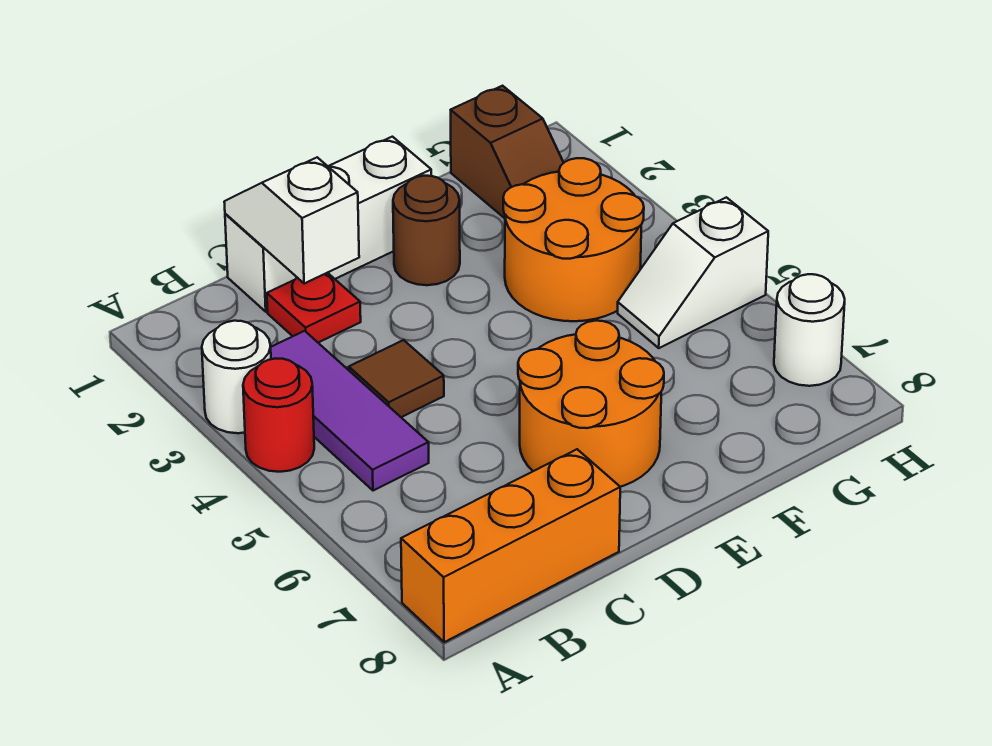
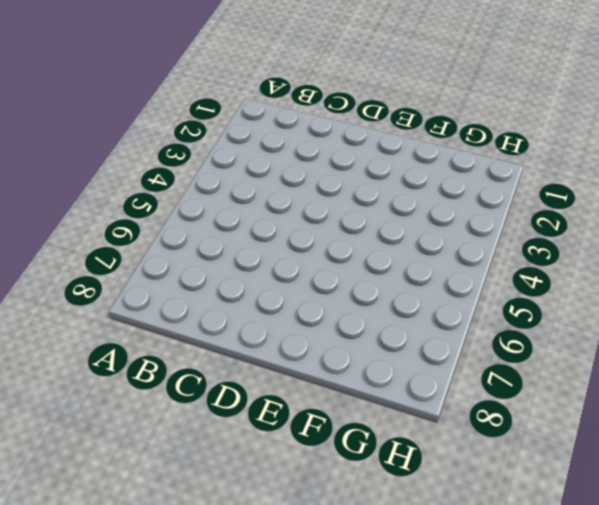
none -> white round brick A3 level 1
none -> red round brick A4 level 1
none -> orange brick A8:C8 level 1

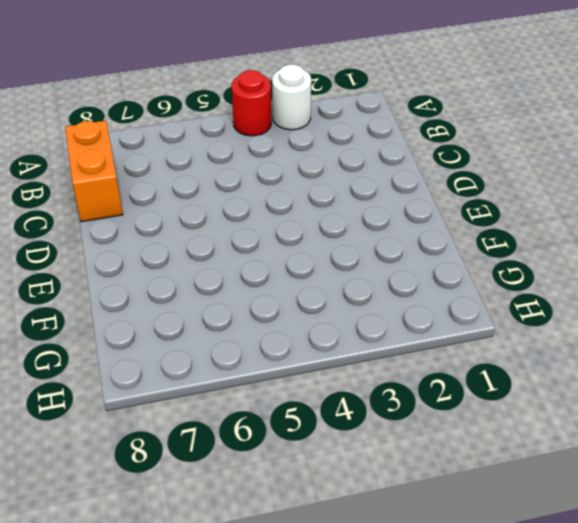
orange brick B8:C8 level 1 -> orange brick A8:C8 level 1
none -> purple tile B3:B5 level 1
none -> white brick C1:E1 level 1
none -> red plate C2 level 1

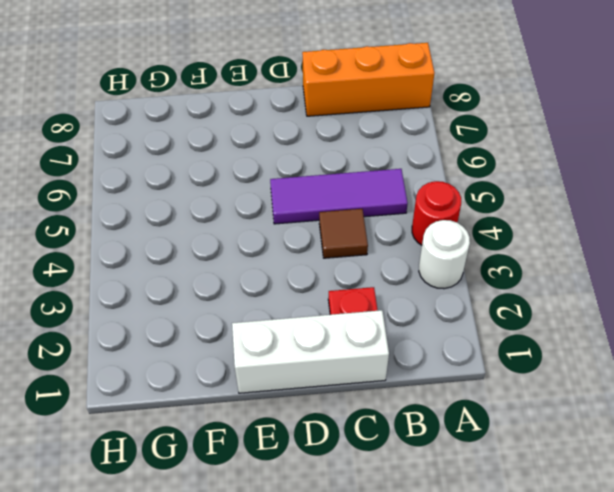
purple tile B5:D5 level 1 -> purple tile B3:B5 level 1
none -> orange round brick D6:E7 level 1
none -> brown round brick E2 level 1
none -> orange round brick F3:G4 level 1

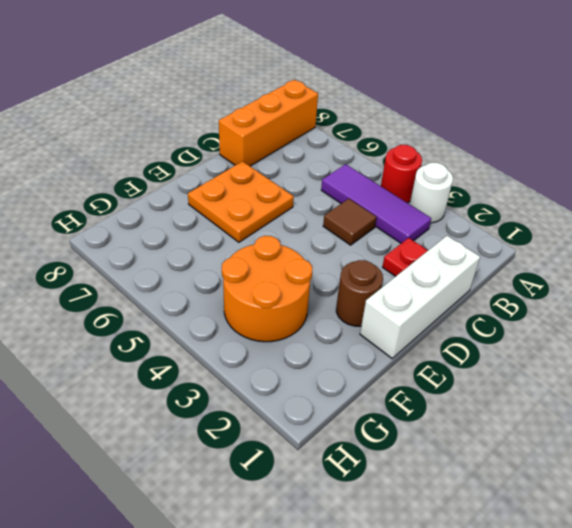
orange plate D6:E7 level 1 -> orange round brick D6:E7 level 1
none -> brown slope G1:G2 level 1 top 1
none -> white slope G5:H5 level 1 top H
none -> white round brick H7 level 1

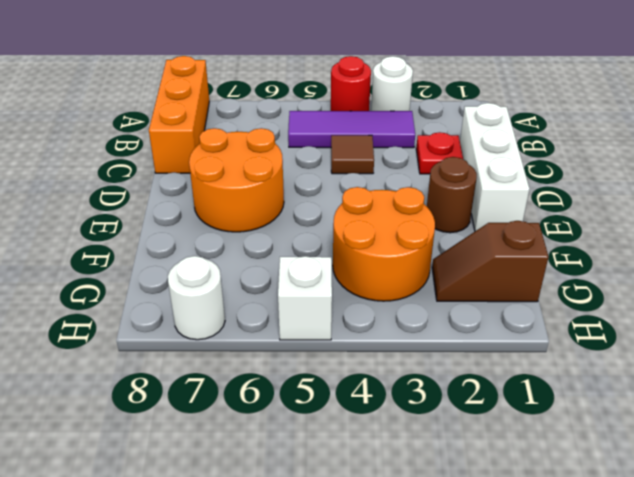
none -> white slope C1:C2 level 2 top 2

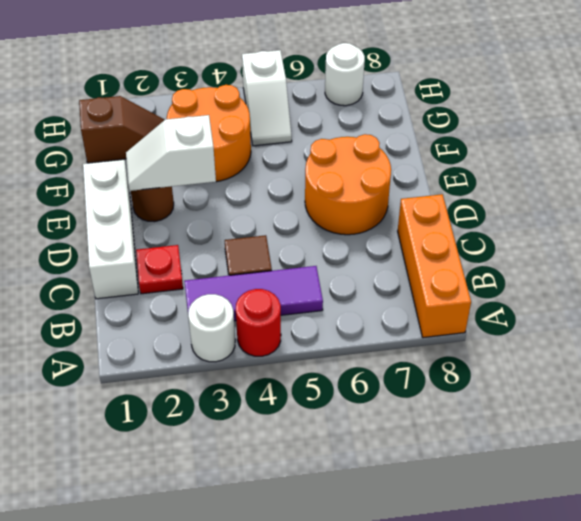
white slope E2:E3 level 2 top 3 -> white slope C1:C2 level 2 top 2

